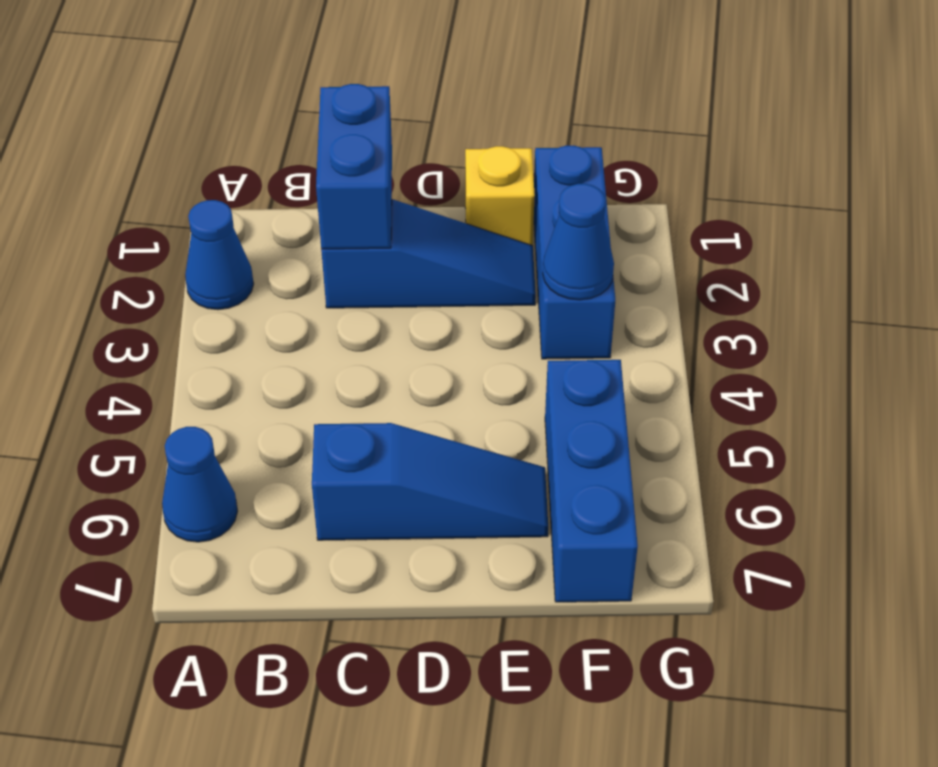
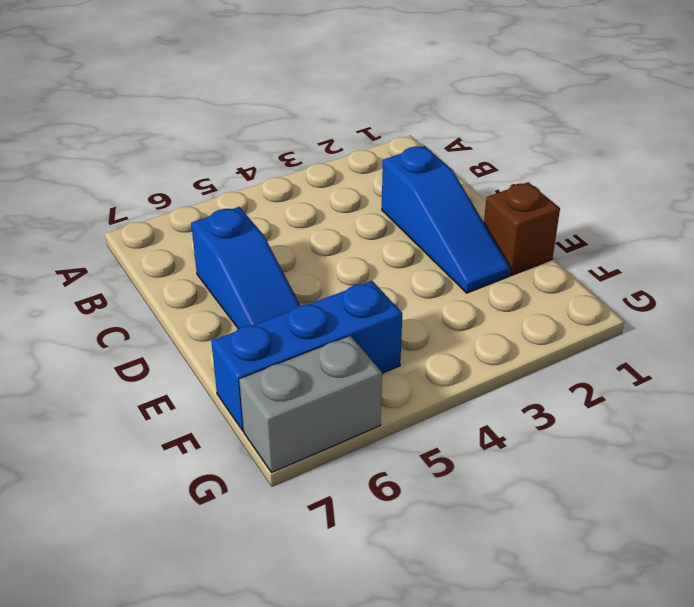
brown brick E1 level 1 -> yellow brick E1 level 1
grey brick G6:G7 level 1 -> none
none -> blue cone A2 level 1
none -> blue cone A6 level 1

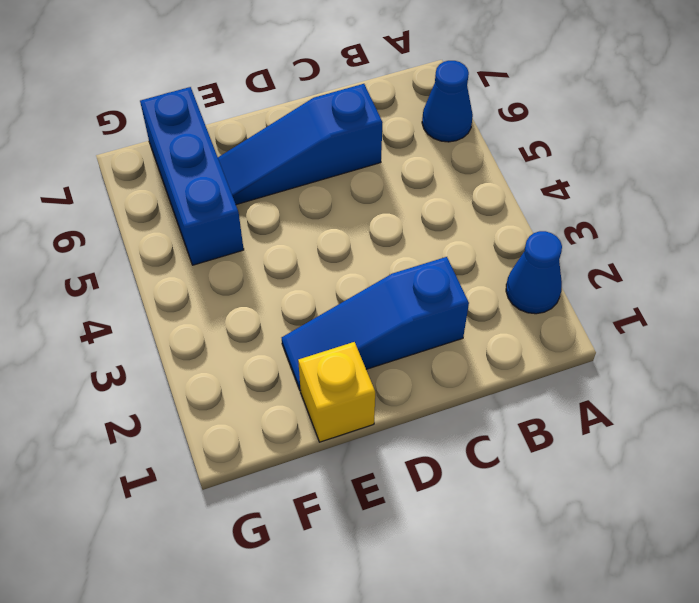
none -> blue brick F1:F3 level 1
none -> blue brick C1:C2 level 2

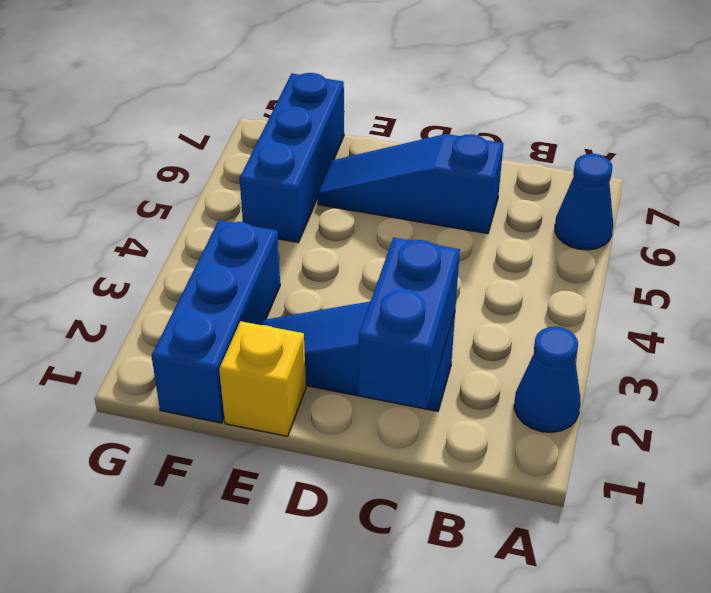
none -> blue cone F3 level 2

